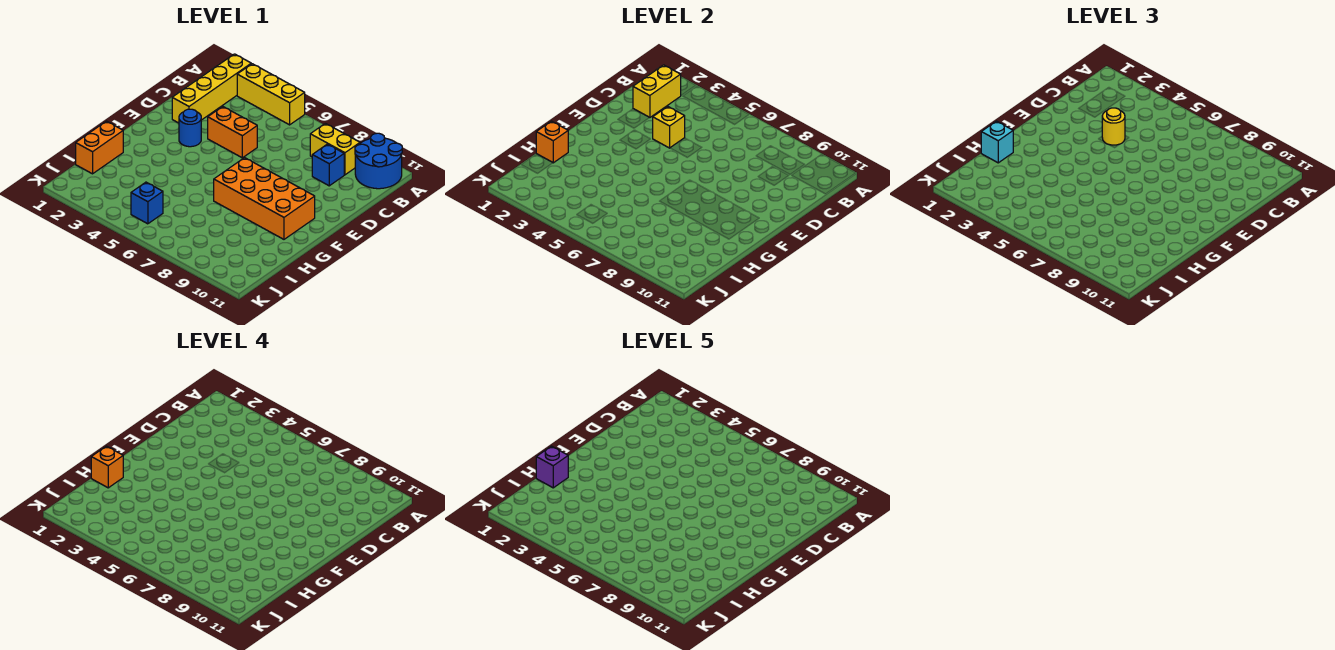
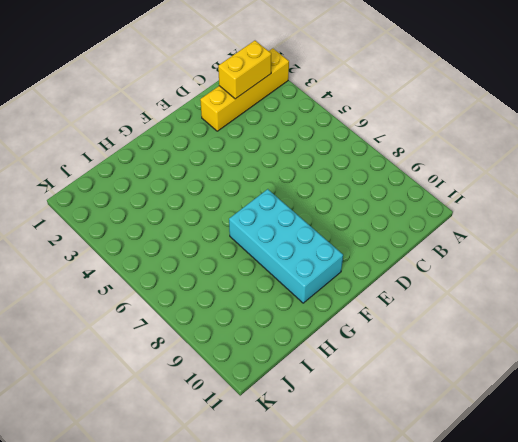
cyan brick F7:G10 level 1 -> orange brick F7:G10 level 1
none -> yellow brick A3:A5 level 1
none -> blue round brick A10:B11 level 1
none -> yellow brick B8:B9 level 1

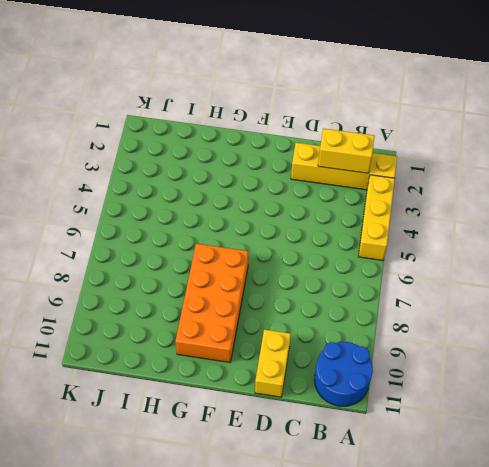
yellow brick D10:D11 level 1 -> yellow brick B8:B9 level 1
none -> blue brick C9 level 1
none -> orange brick D4:D5 level 1
none -> blue round brick E3 level 1

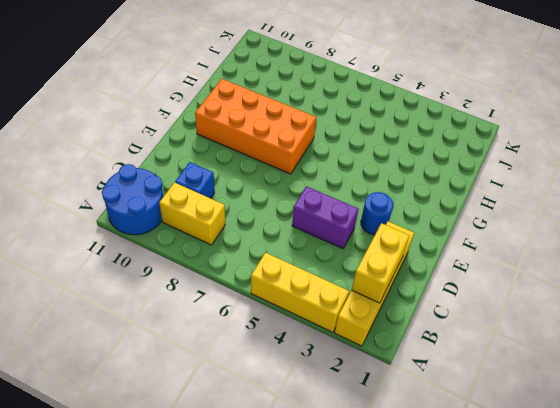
purple brick D4:D5 level 1 -> orange brick D4:D5 level 1
none -> orange brick H1:I1 level 1
none -> blue brick J5 level 1
none -> yellow brick D4 level 2

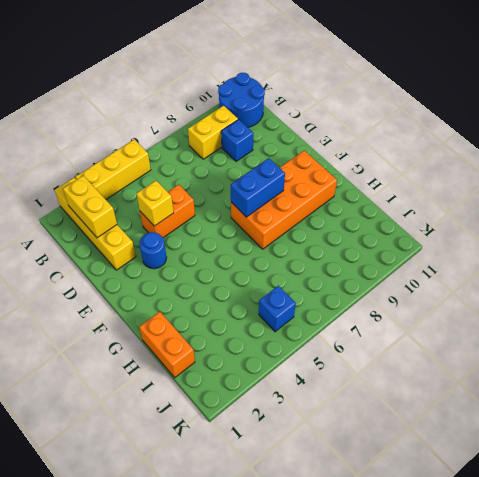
blue brick F7:F8 level 2 -> none
none -> orange brick H1 level 2
none -> yellow round brick D4 level 3
none -> cyan brick H1 level 3

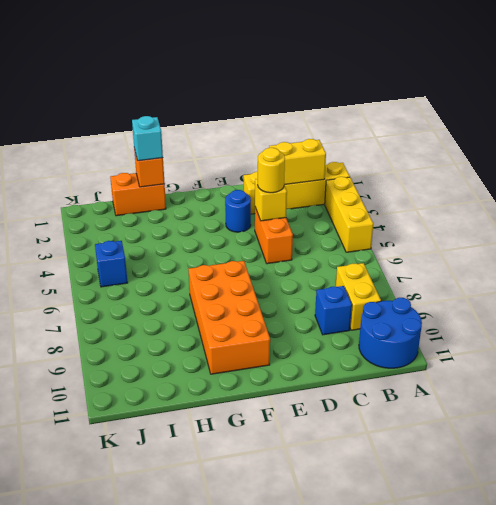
none -> orange brick H1 level 4
none -> purple brick H1 level 5

